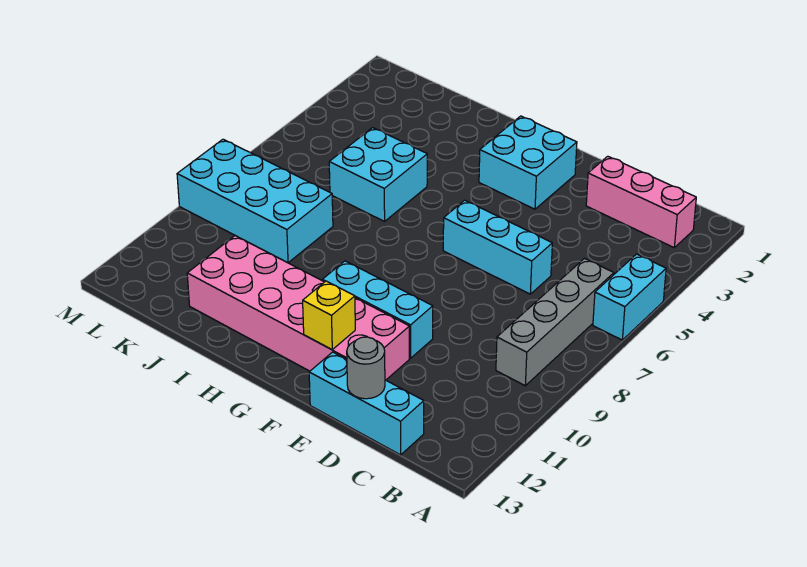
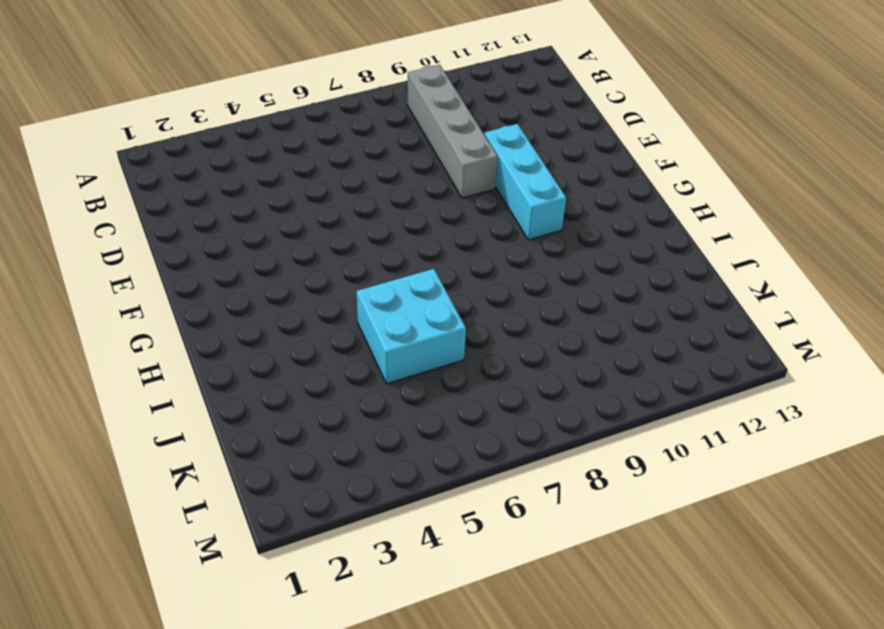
grey brick B9:E9 level 1 -> grey brick B6:B9 level 1
none -> cyan brick A5:A6 level 1
none -> pink brick B2:D2 level 1
none -> cyan brick C13:E13 level 1

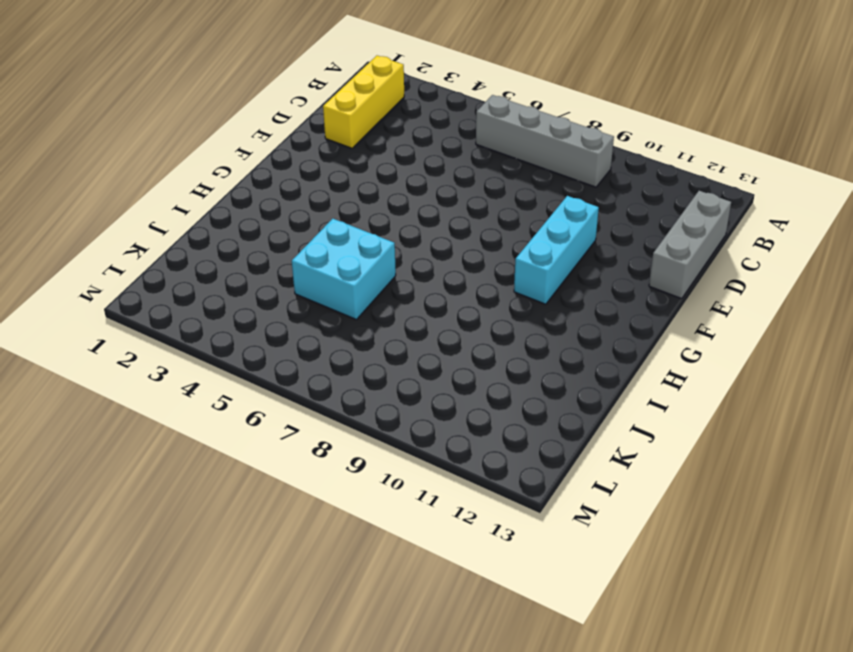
yellow brick B2:D2 level 1 -> pink brick B2:D2 level 1
grey brick C13:E13 level 1 -> cyan brick C13:E13 level 1
none -> cyan brick A5:A6 level 1
none -> cyan brick D6:F6 level 1
none -> pink brick E11:J12 level 1

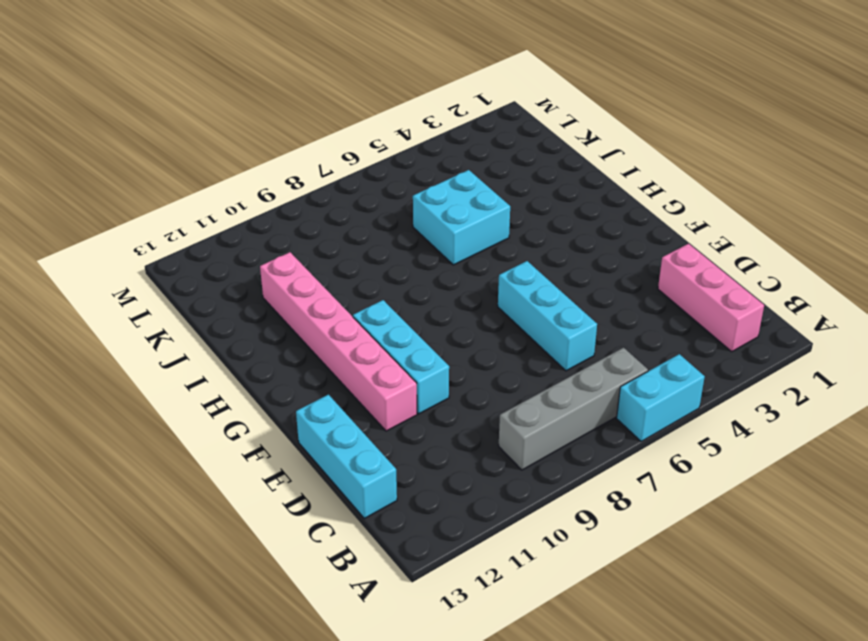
pink brick E11:J11 level 1 -> pink brick E11:J12 level 1
none -> cyan brick F2:G3 level 1
none -> cyan brick J8:M9 level 1
none -> grey round brick D13 level 2

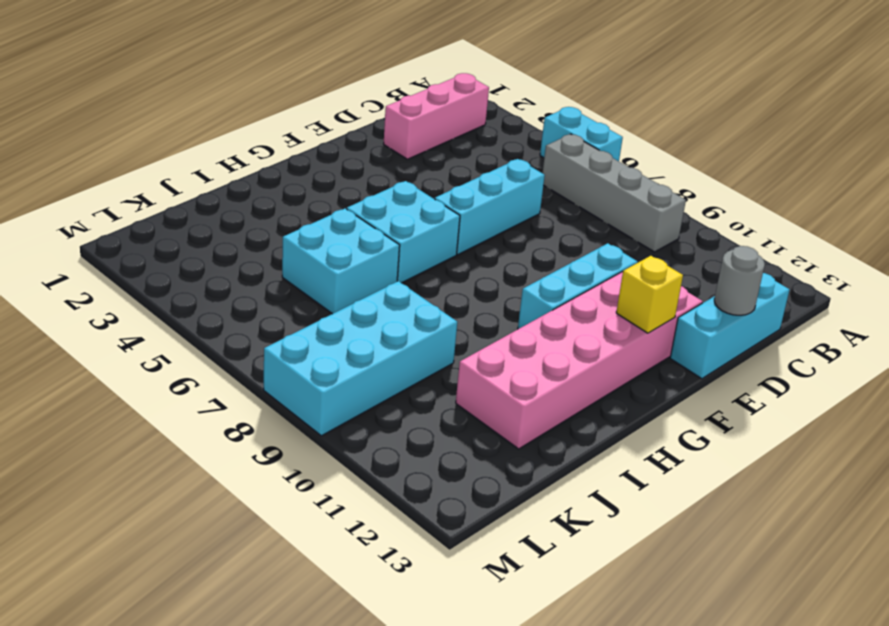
cyan brick G5:H6 level 1 -> cyan brick F2:G3 level 1

